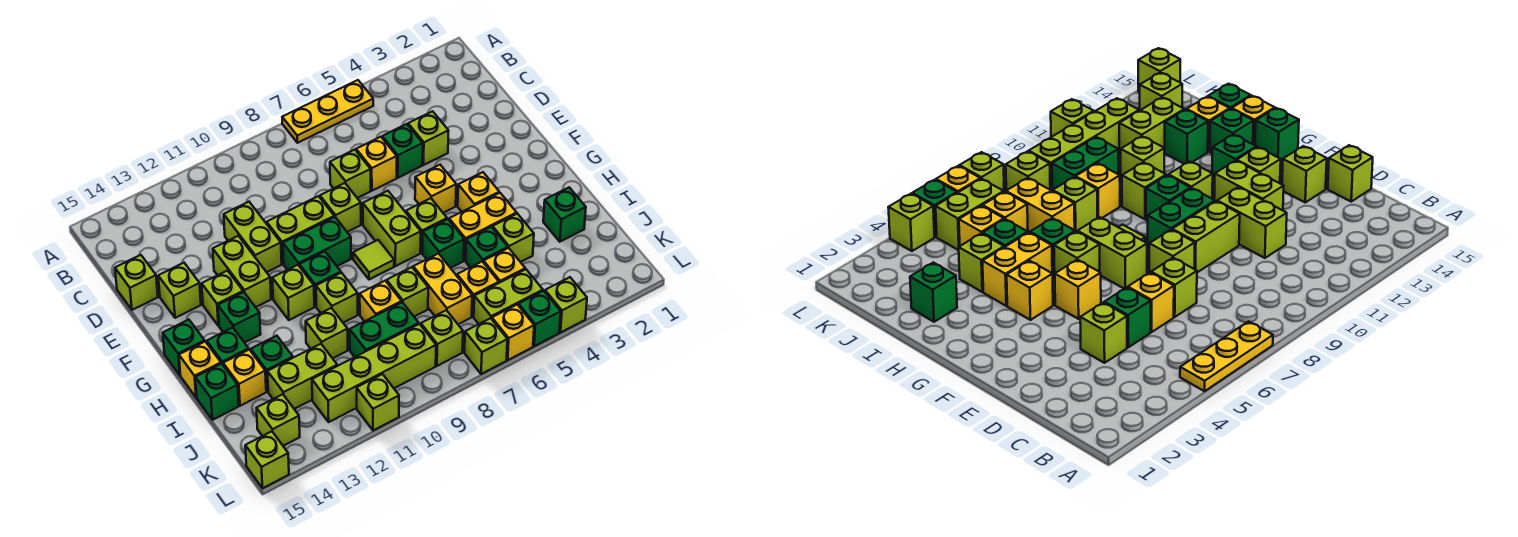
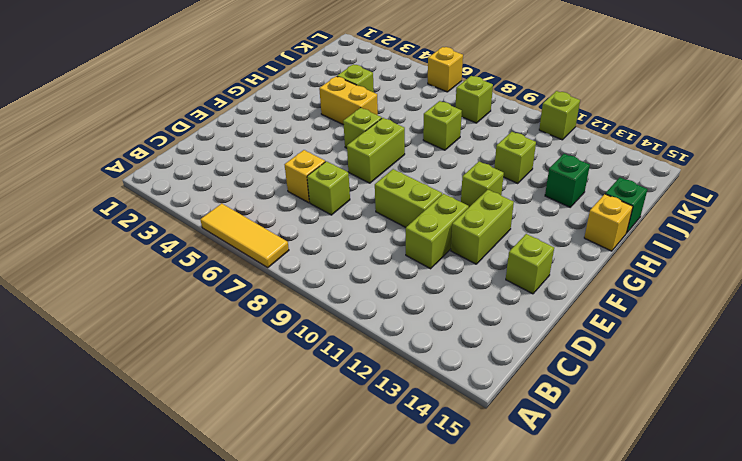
yellow tile A5:A7 level 1 -> yellow plate A5:A7 level 1
none -> lime brick D4 level 1
none -> green brick D5 level 1
none -> lime brick D15 level 1
none -> lime brick E8 level 1

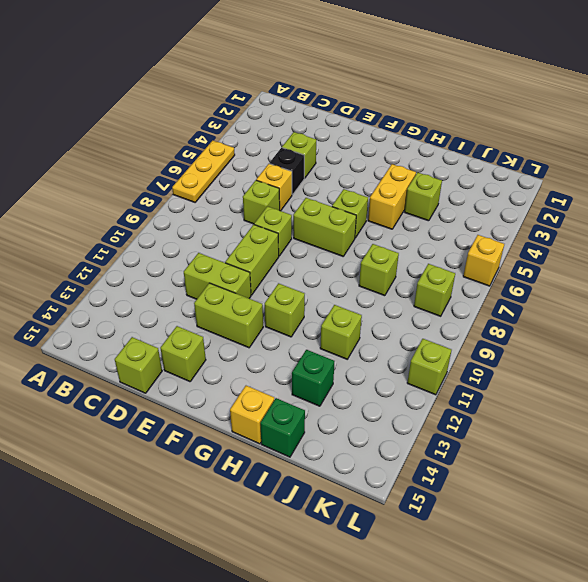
black brick D5 level 1 -> green brick D5 level 1
none -> yellow brick F5 level 1
none -> green brick F9:F10 level 1
none -> lime brick F13 level 1
none -> yellow brick G4 level 1

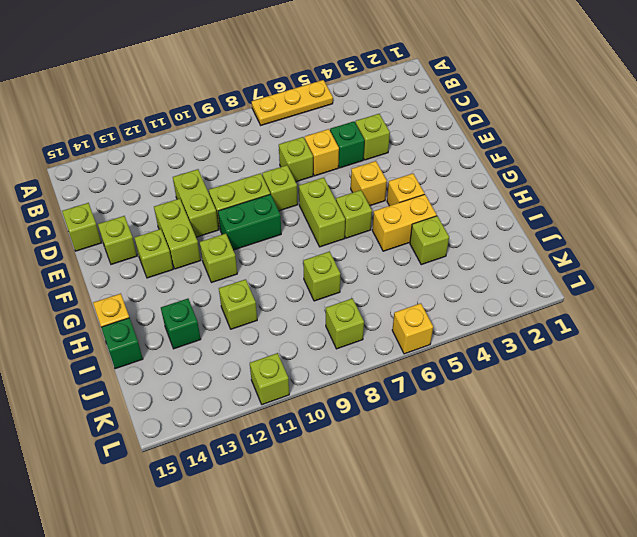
none -> lime tile G8 level 1
none -> green brick G10 level 1
none -> green brick G13 level 1
none -> green brick G15 level 1

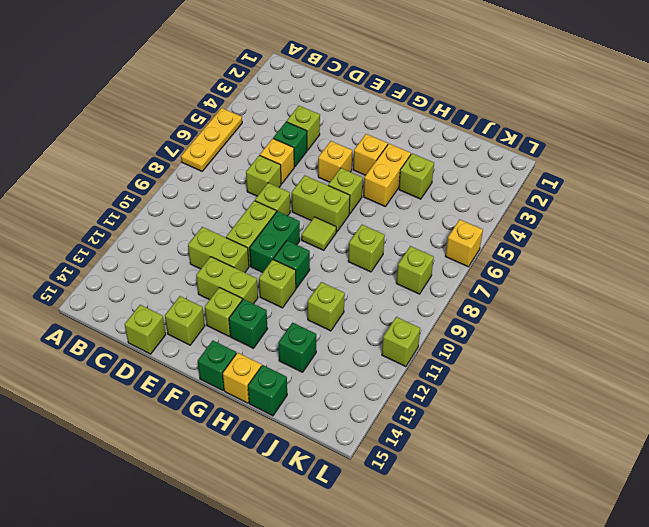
none -> green brick H6 level 1
none -> lime brick H10 level 1
none -> green brick H14 level 1
none -> green brick I2 level 1

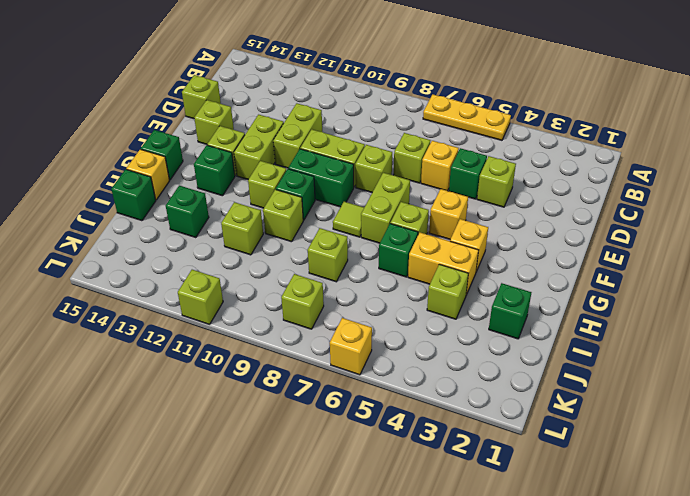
none -> green brick H14 level 1
none -> green brick I5 level 1
none -> yellow brick I7:J7 level 1
none -> yellow brick I9 level 1

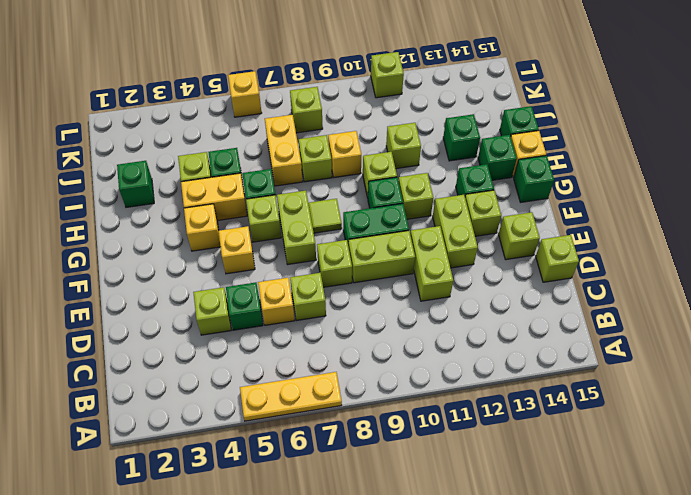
none -> yellow brick I14 level 1
none -> yellow brick J5 level 1
none -> yellow brick J6 level 1
none -> green brick J9:J10 level 1

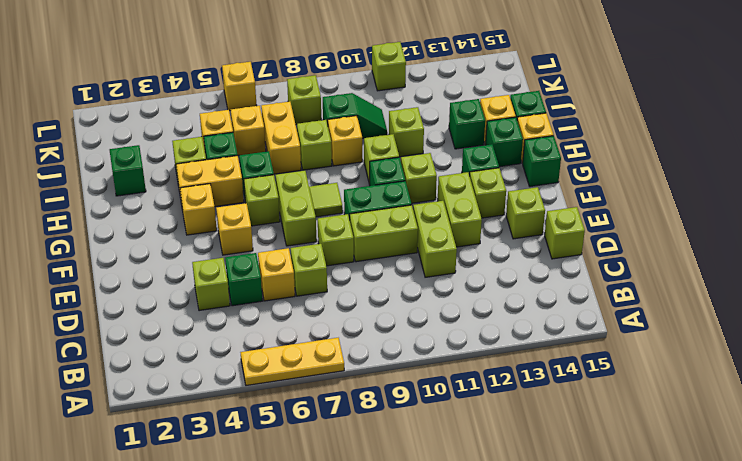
green slope J9:J10 level 1 top 9 -> green brick J9:J10 level 1
none -> lime brick J12:J13 level 1
none -> lime brick K5:K6 level 1
none -> lime brick K9:K12 level 1
none -> lime brick K14 level 1

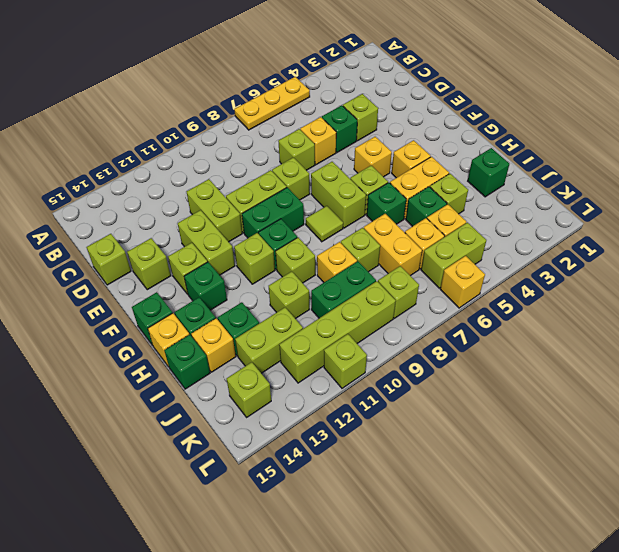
none -> lime brick L4 level 1
none -> green brick L5 level 1
none -> lime brick L7 level 1
none -> lime brick L15 level 1

